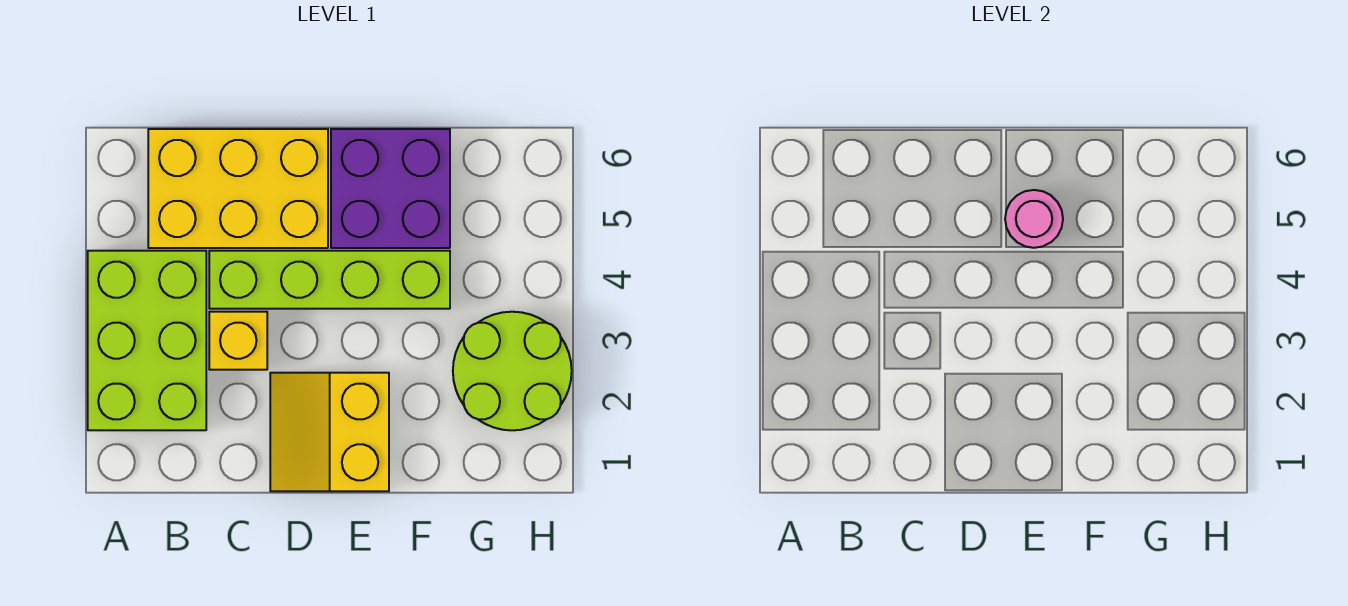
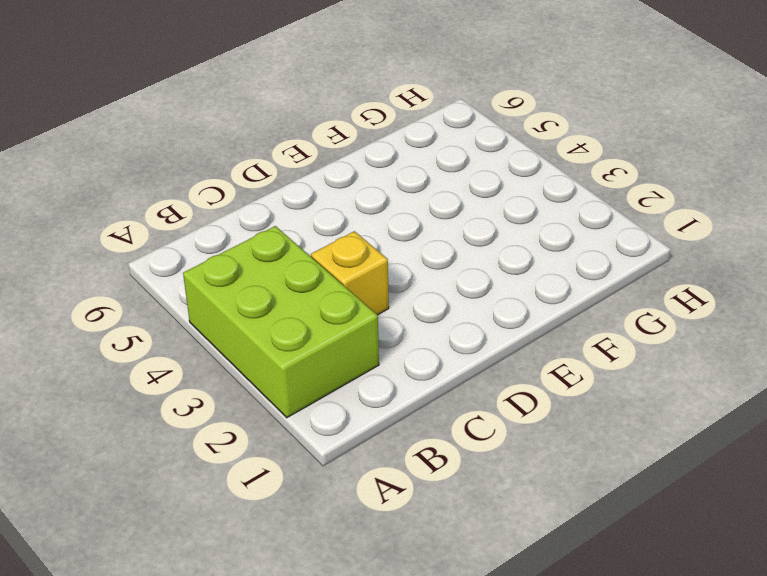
none -> yellow brick B5:D6 level 1
none -> lime brick C4:F4 level 1

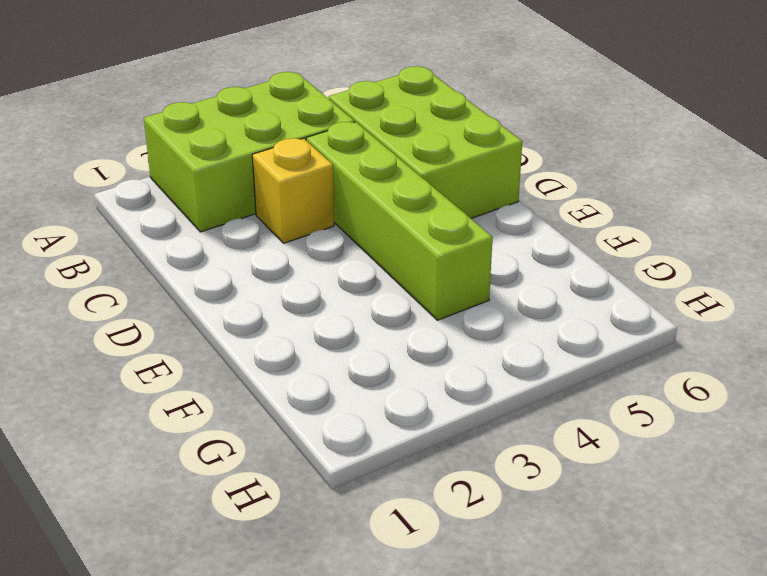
lime brick B5:D6 level 1 -> yellow brick B5:D6 level 1
none -> yellow slope D1:E2 level 1 top E
none -> purple brick E5:F6 level 1

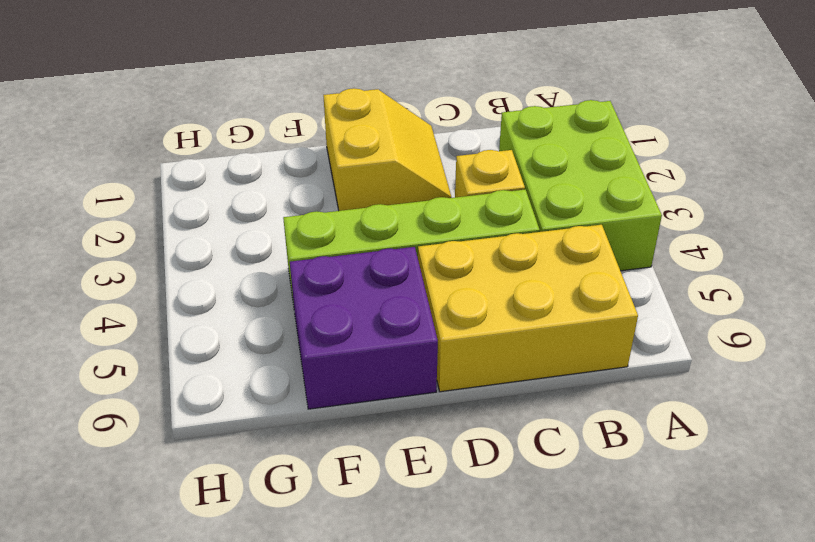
none -> lime round brick G2:H3 level 1
none -> pink round brick E5 level 2

